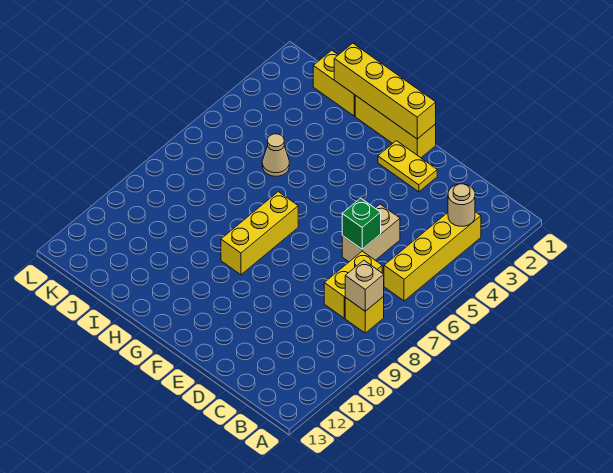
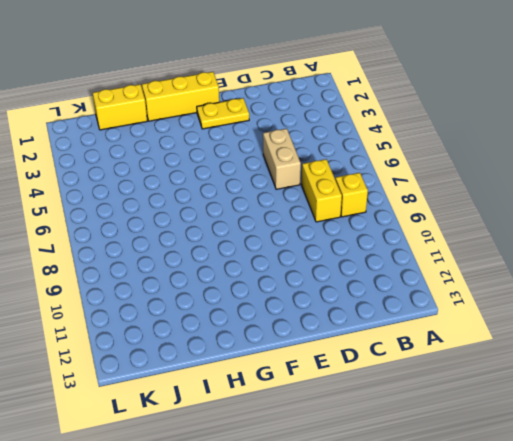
none -> yellow brick B3:B6 level 1
none -> yellow brick G7:G9 level 1
none -> tan cone I5 level 1

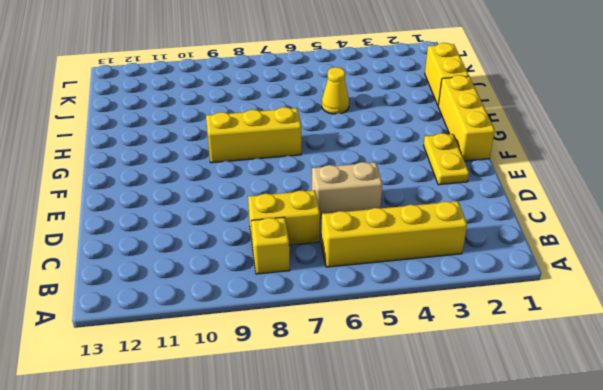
yellow cone I5 level 1 -> tan cone I5 level 1
none -> tan round brick B3 level 2
none -> tan brick B8 level 2
none -> green brick D6 level 2

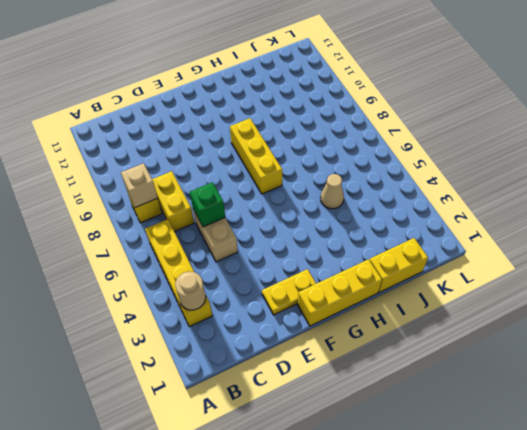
none -> yellow brick F1:I1 level 2

